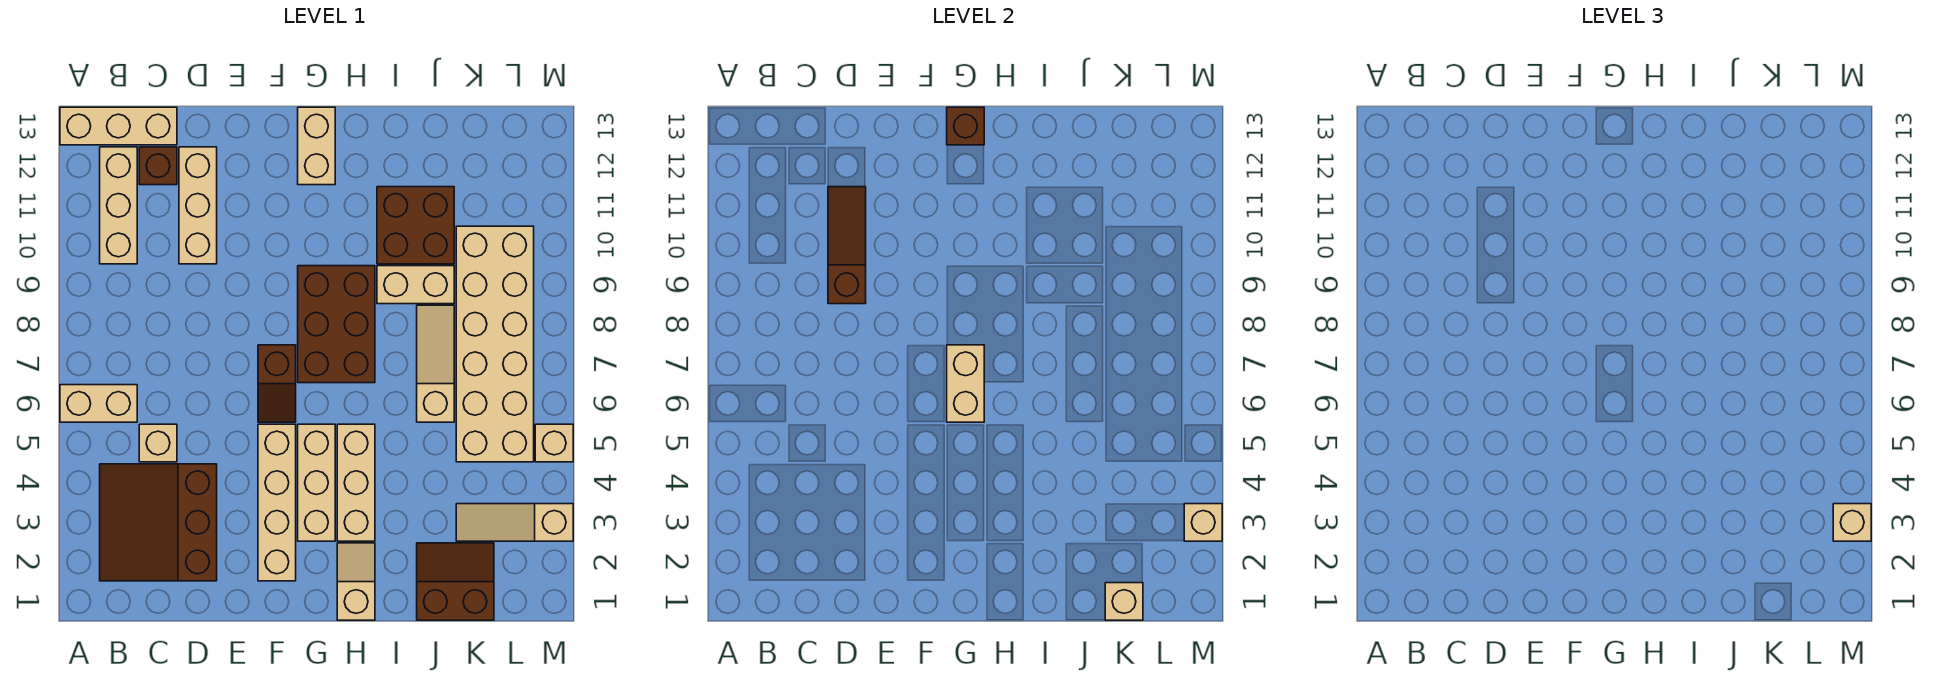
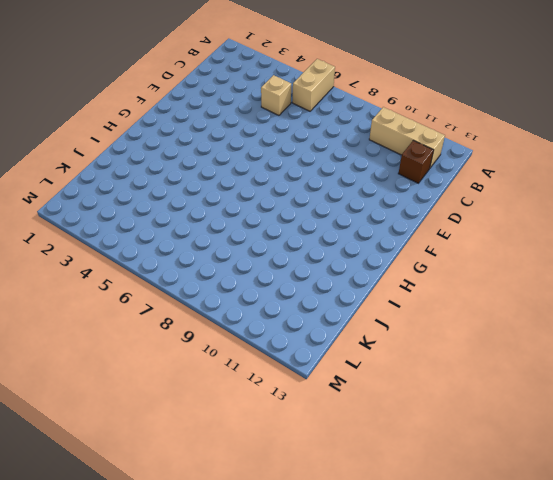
none -> tan brick A13:C13 level 1
none -> brown slope B2:D4 level 1 top D
none -> tan brick D10:D12 level 1

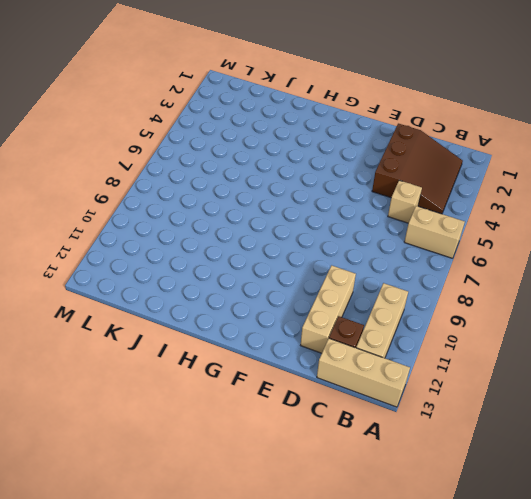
none -> tan brick F2:F5 level 1
none -> brown slope F6:F7 level 1 top 7
none -> tan brick G3:G5 level 1

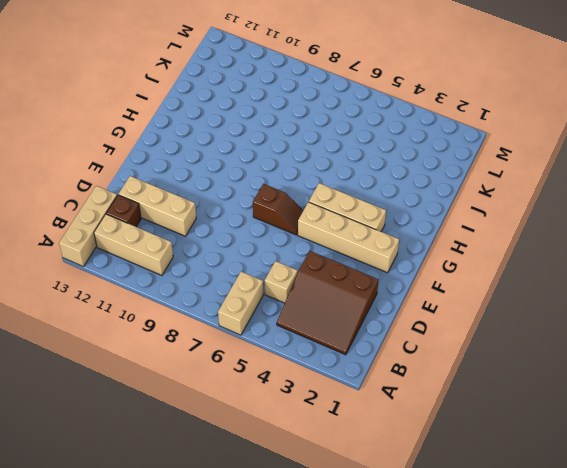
none -> brown brick G7:H9 level 1
none -> tan brick G12:G13 level 1
none -> tan slope H1:H2 level 1 top 1

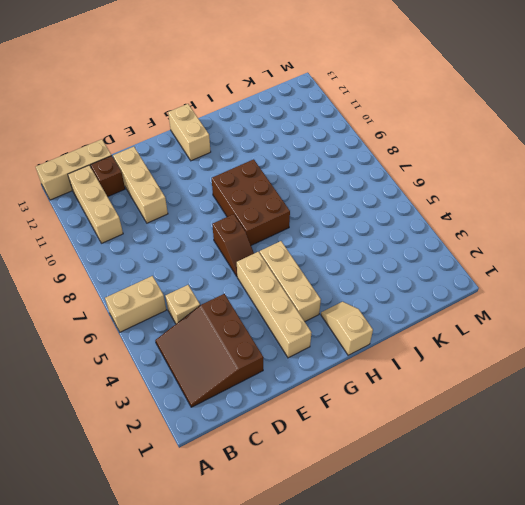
none -> tan brick H3:H5 level 1
none -> tan brick I9:J9 level 1
none -> brown brick I10:J11 level 1

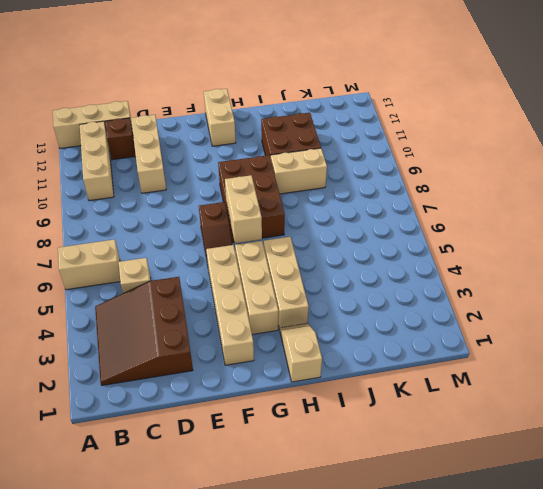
none -> brown slope J1:K2 level 1 top 1
none -> tan slope J6:J8 level 1 top 6
none -> tan slope K3:M3 level 1 top M

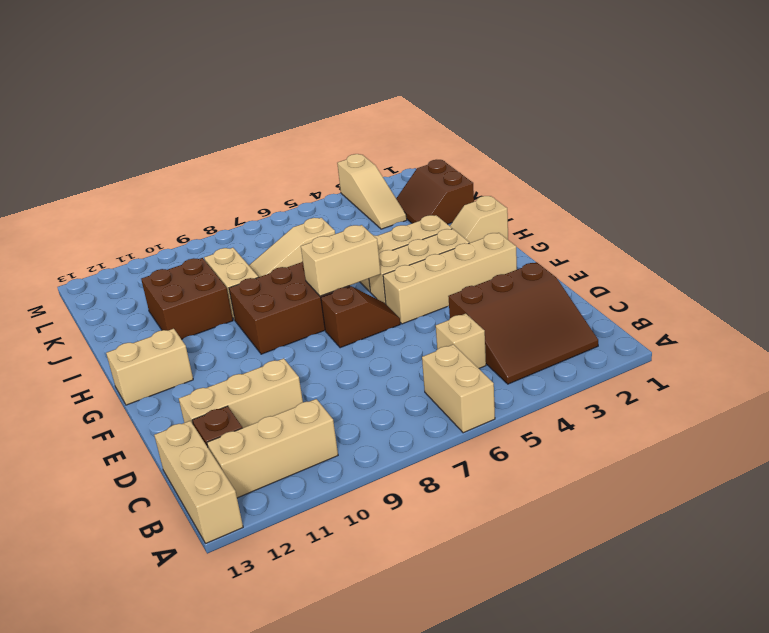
none -> tan brick K5:L10 level 1
none -> tan brick M5 level 1
none -> brown slope D9:D11 level 2 top 9

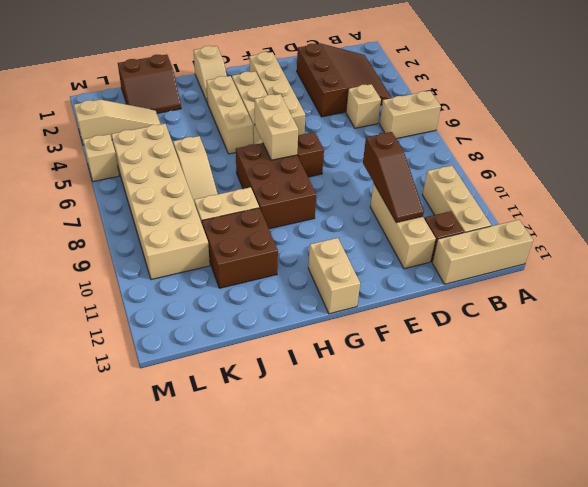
none -> brown brick G13 level 2
none -> tan brick K1 level 2
none -> tan brick M3 level 2

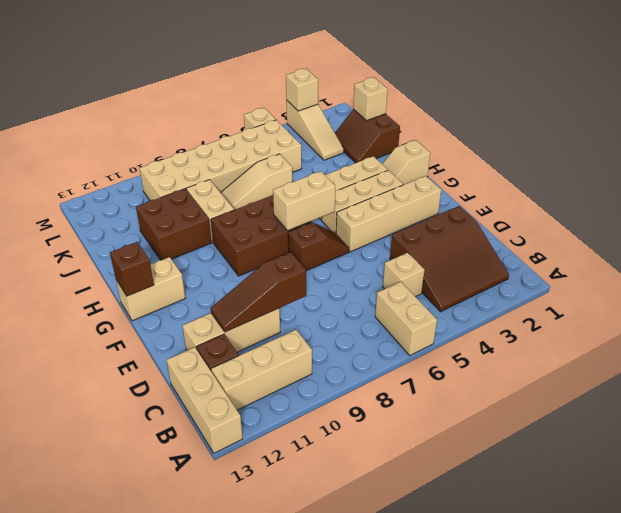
none -> tan brick M3 level 3

